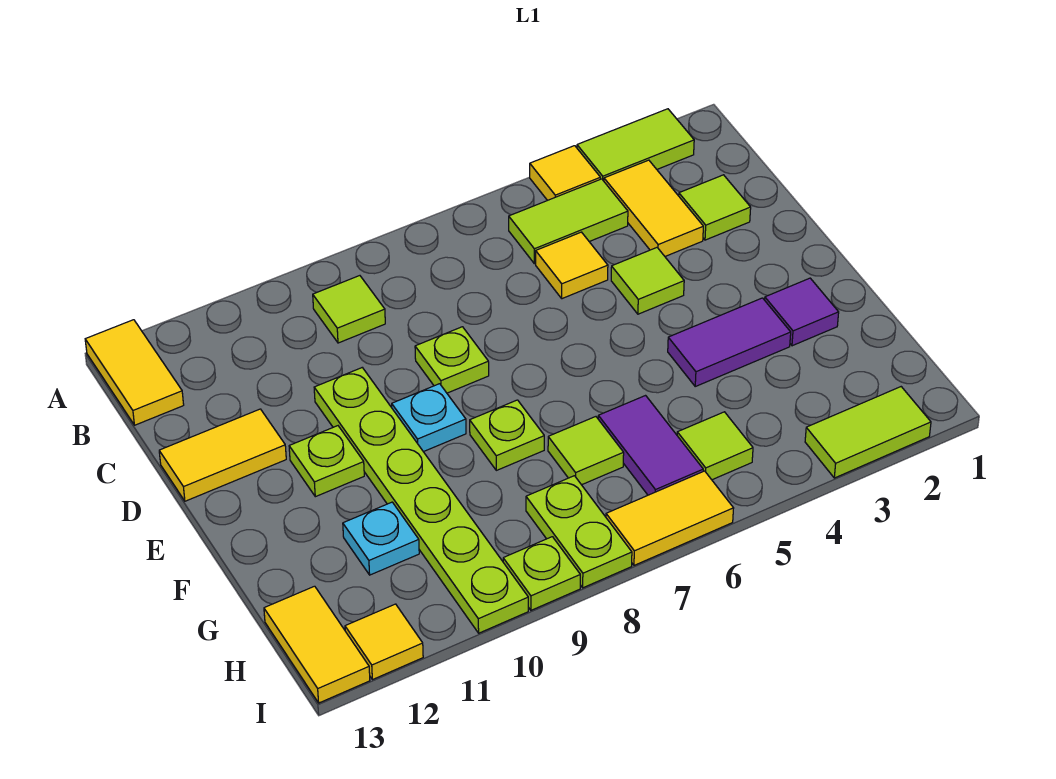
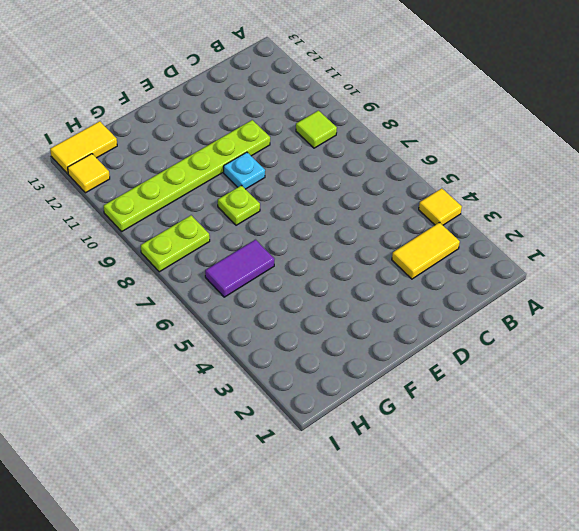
none -> lime tile A2:A3 level 1
none -> yellow tile A13:B13 level 1
none -> lime tile B4:B5 level 1

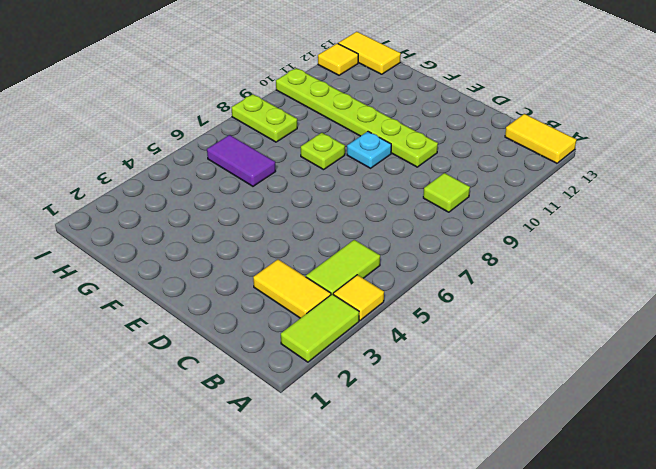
none -> lime tile C2 level 1
none -> yellow tile C5 level 1
none -> lime tile D4 level 1

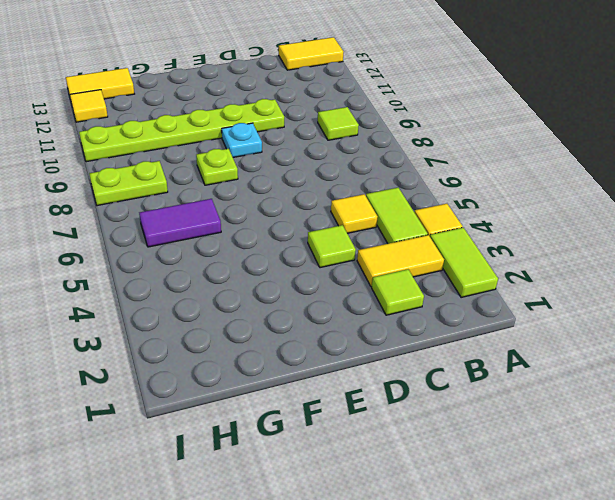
none -> lime plate D8 level 1
none -> yellow tile D12:D13 level 1
none -> lime plate E11 level 1

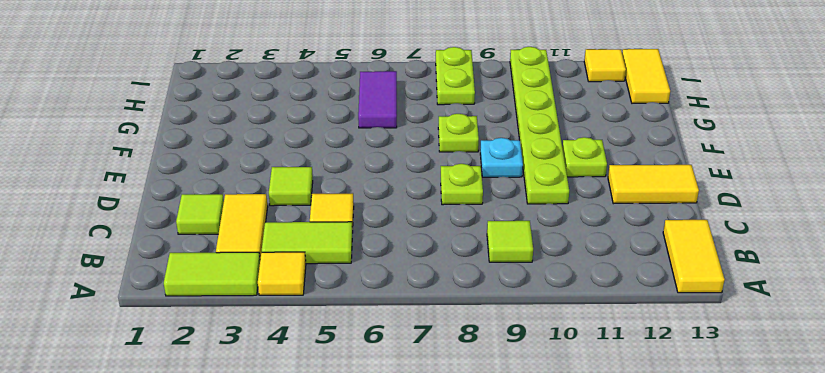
none -> purple tile F2 level 1
none -> purple tile F3:F4 level 1
none -> lime tile G7 level 1

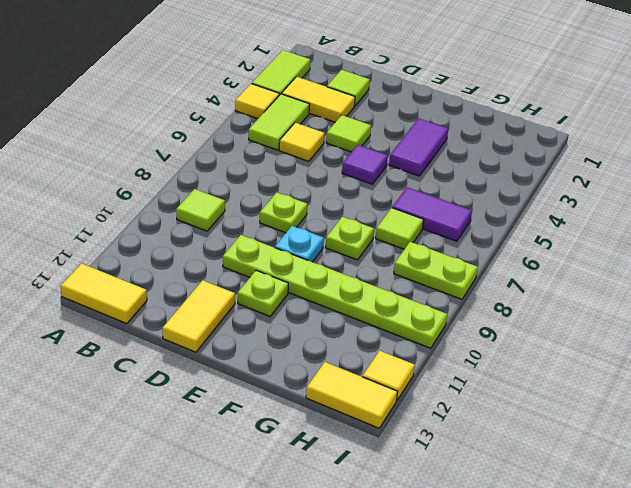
purple tile E5 level 1 -> purple tile F2 level 1
none -> cyan plate G11 level 1
none -> lime tile H5 level 1
none -> lime tile I2:I3 level 1

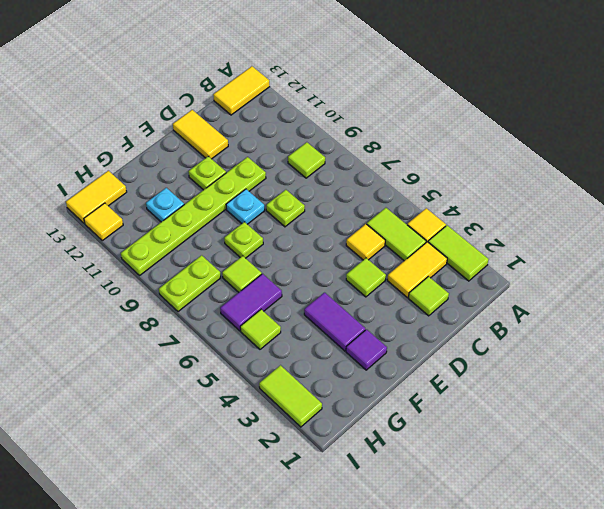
none -> yellow tile I6:I7 level 1
none -> lime plate I9 level 1

